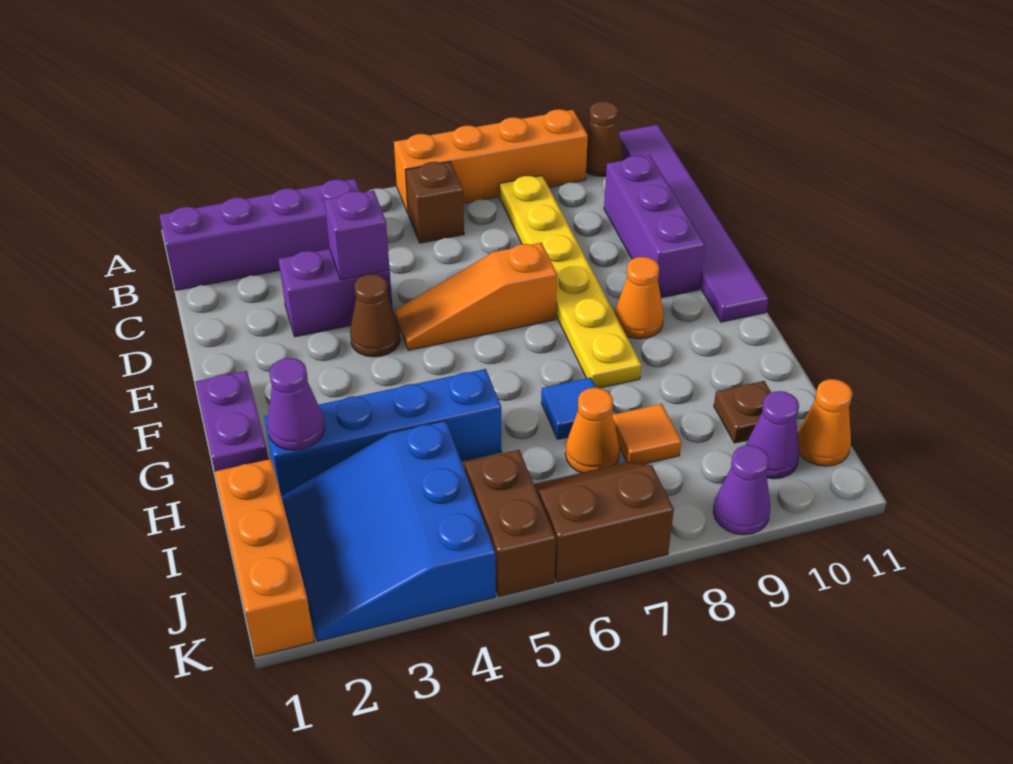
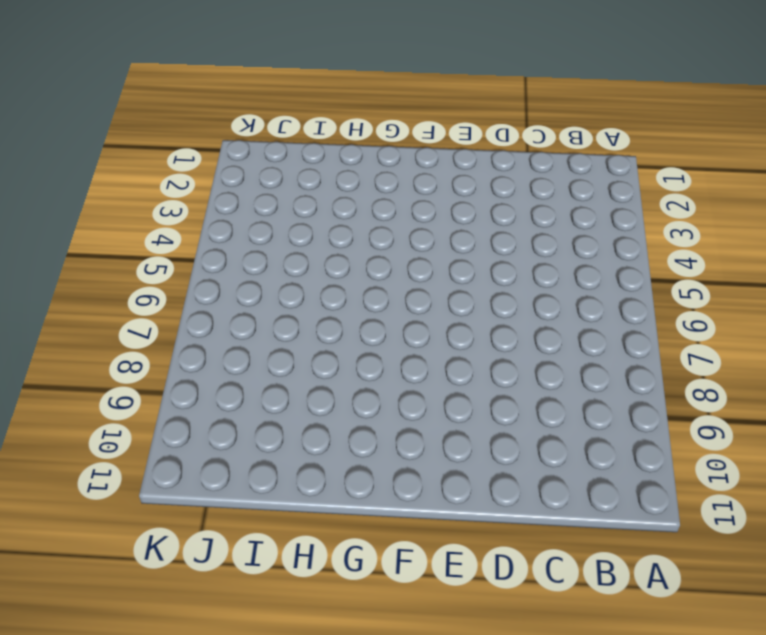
none -> orange brick A6:A9 level 1
none -> brown cone A10 level 1
none -> purple tile A11:F11 level 1

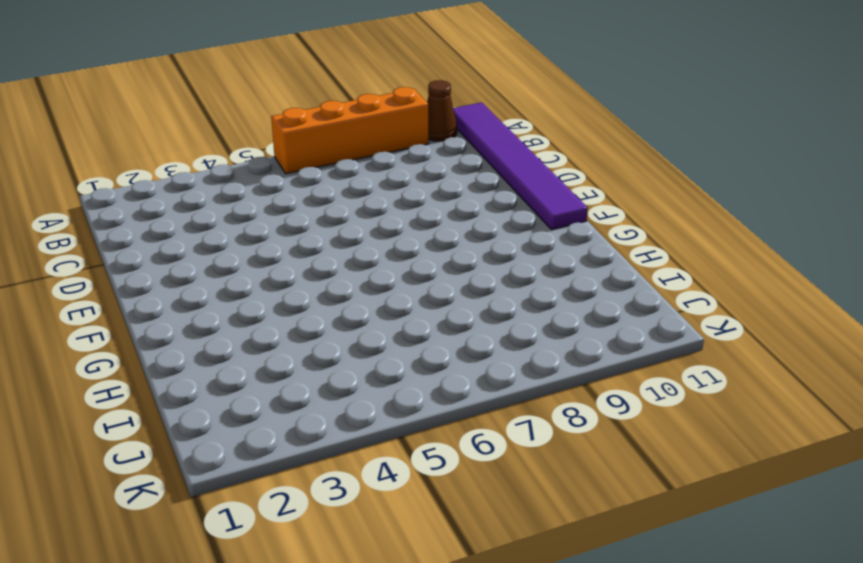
none -> purple brick B1:B4 level 1
none -> brown brick B6 level 1
none -> yellow plate B8:G8 level 1

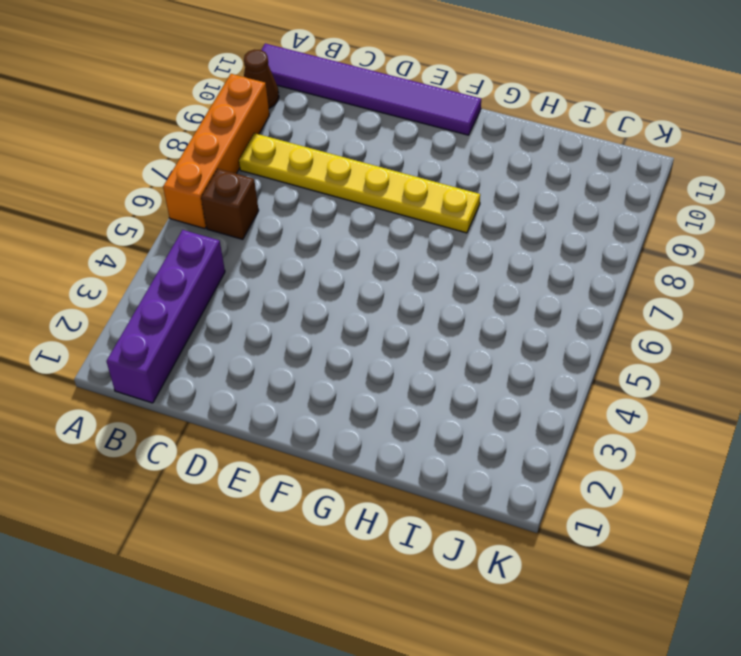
none -> purple brick C10:E10 level 1
none -> purple brick D3:D4 level 1
none -> brown cone E4 level 1

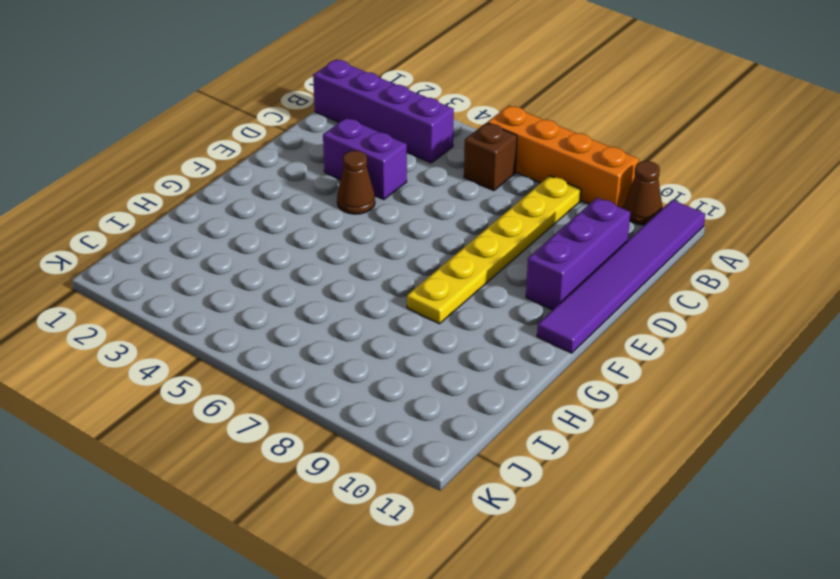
none -> orange slope E5:E7 level 1 top 7
none -> purple plate F1:G1 level 1
none -> orange cone F9 level 1

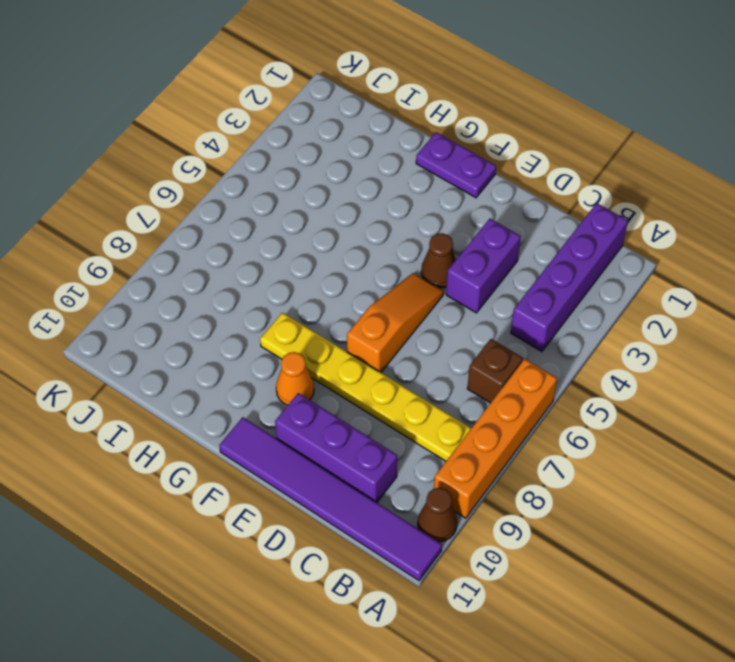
none -> blue brick H2:H5 level 1
none -> blue tile H7 level 1
none -> orange brick I1:K1 level 1

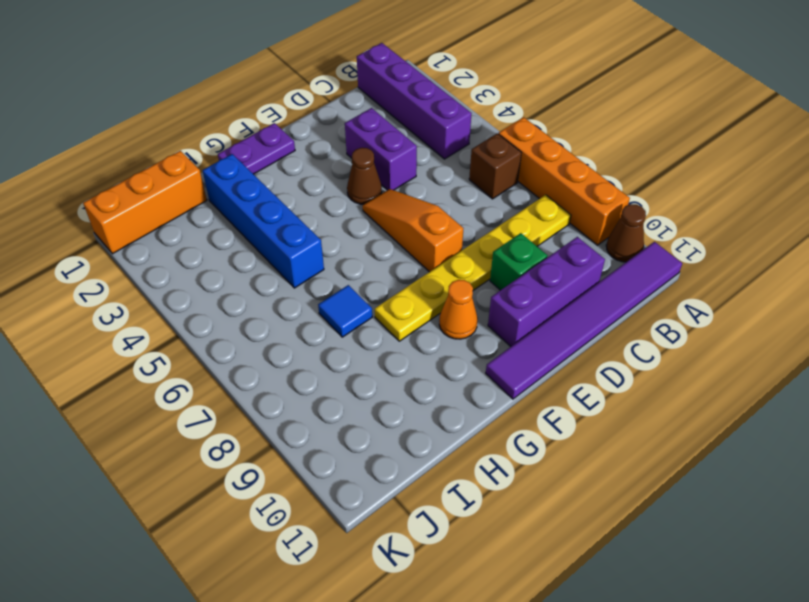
green brick D9 level 1 -> none
none -> blue slope I2:K4 level 1 top 4
none -> orange cone I7 level 1
none -> orange tile I8 level 1

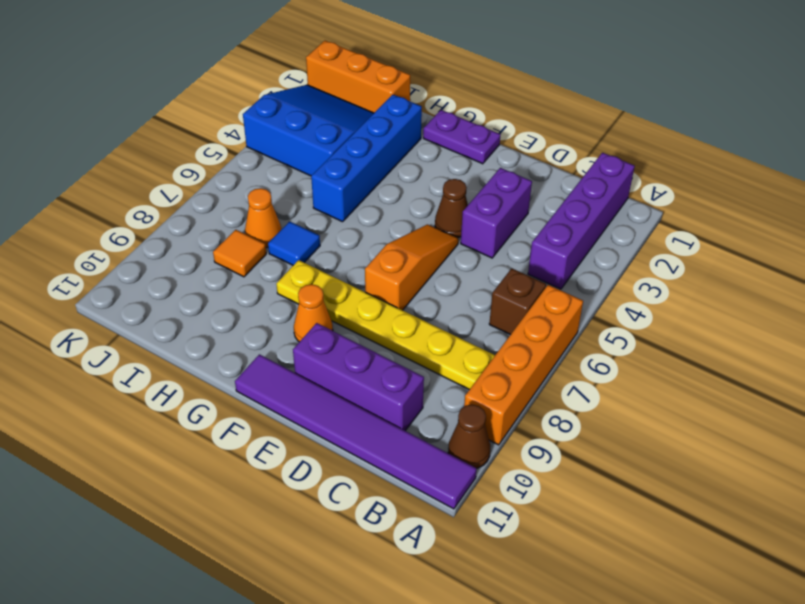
none -> brown plate I10 level 1
none -> brown brick J5:K5 level 1
none -> brown slope J6:K7 level 1 top K

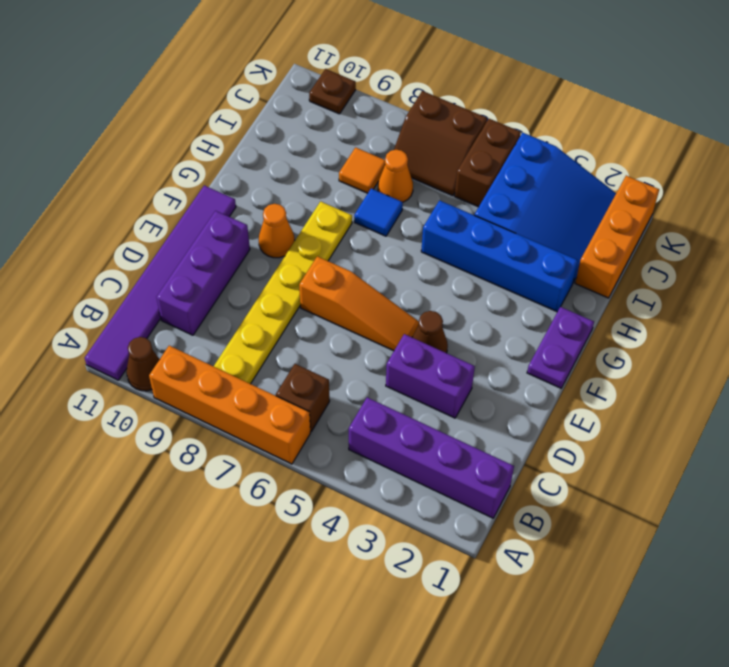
brown plate K10 level 1 -> brown plate I10 level 1
none -> purple cone J10 level 1
none -> orange cone J11 level 1
none -> purple cone K9 level 1

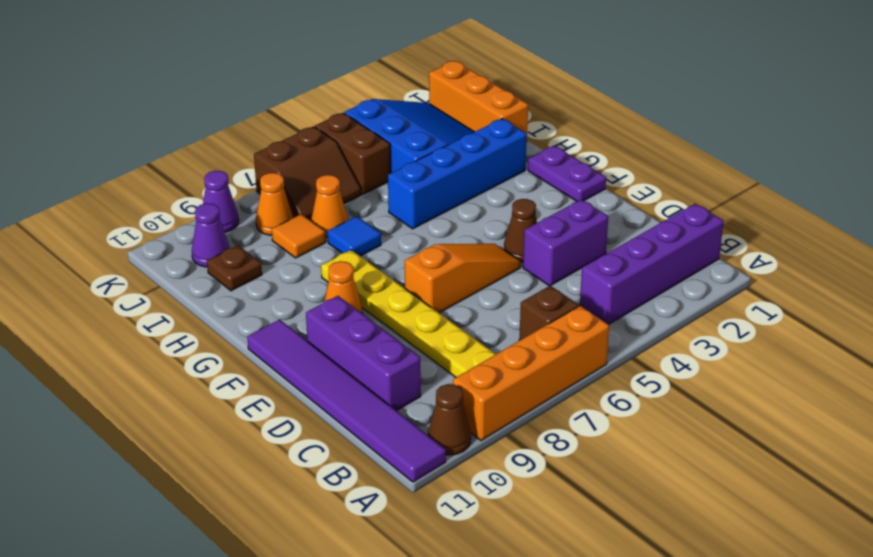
orange cone J8 level 1 -> orange cone J11 level 1
none -> purple brick D4 level 2
none -> purple cone H2 level 2

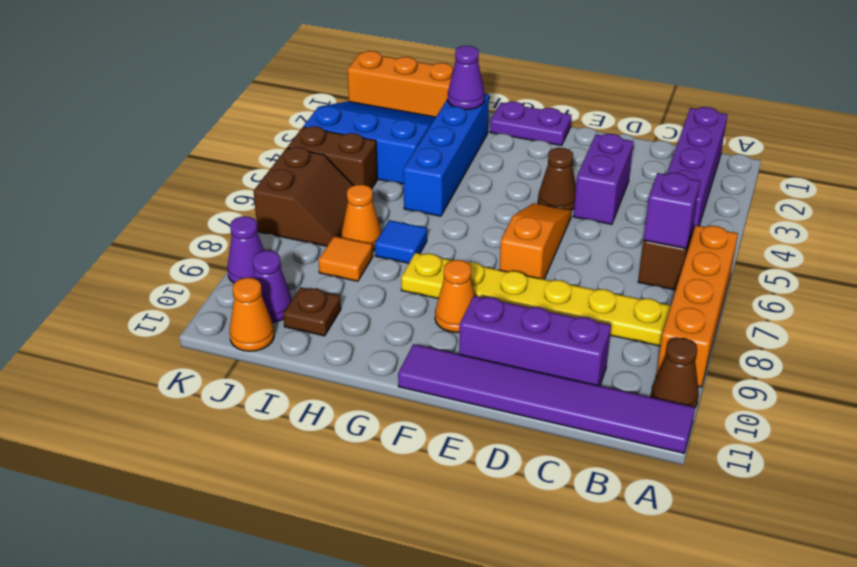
purple brick B6 level 2 -> purple brick D4 level 2

